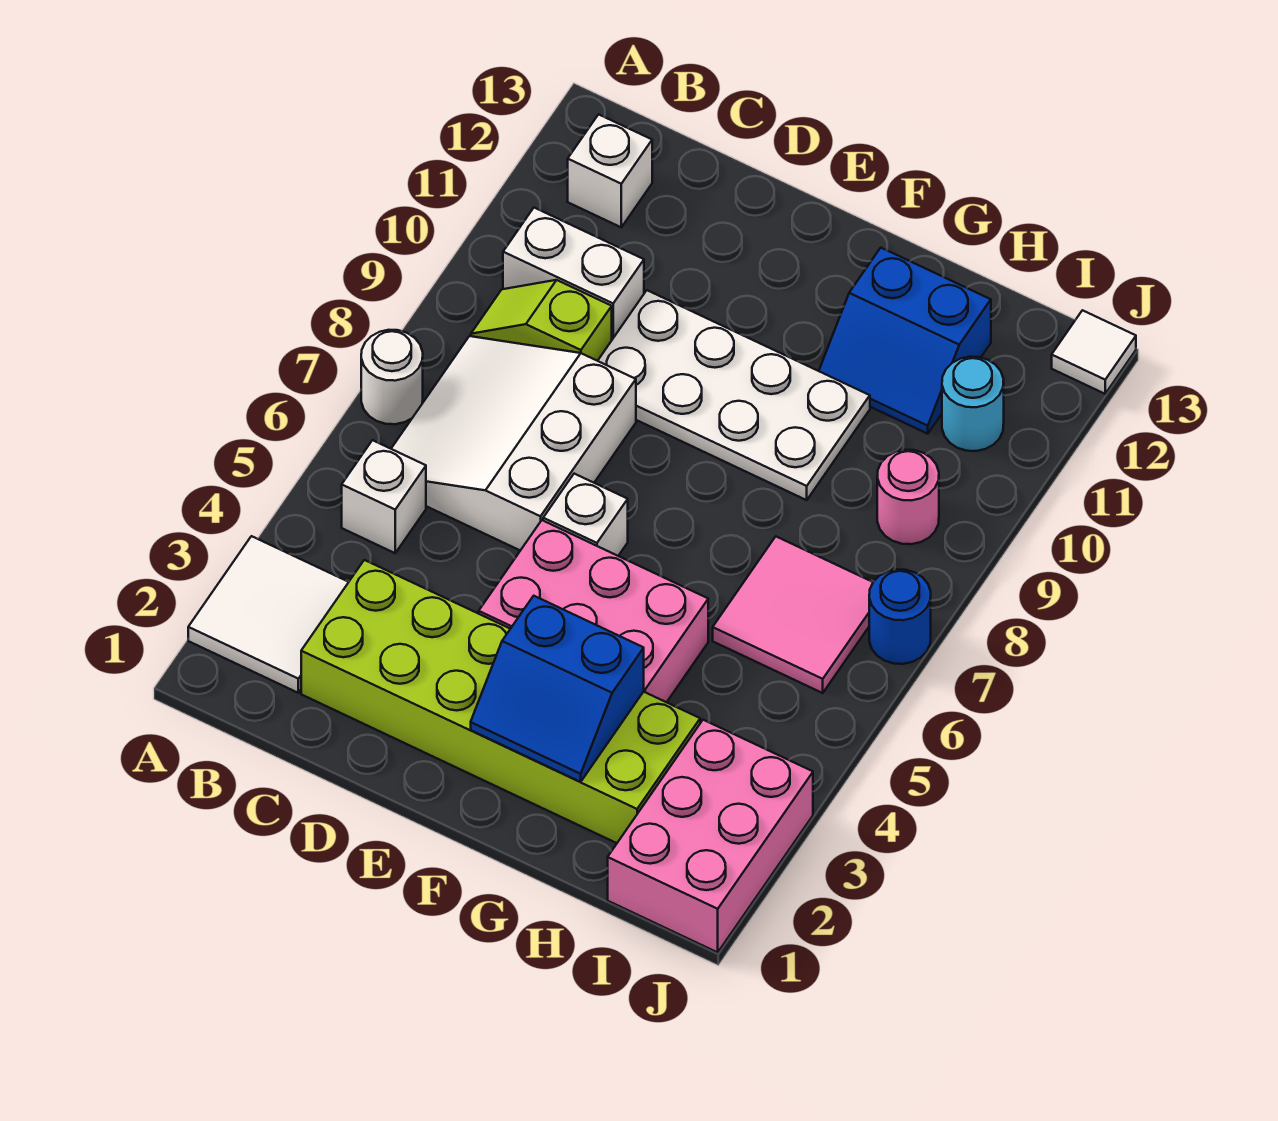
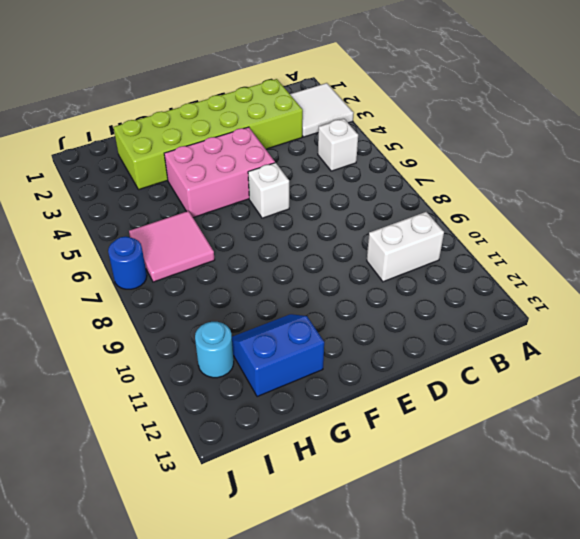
none -> white round brick A7 level 1
none -> white slope B6:D8 level 1 top D
none -> lime slope B9:C9 level 1 top C

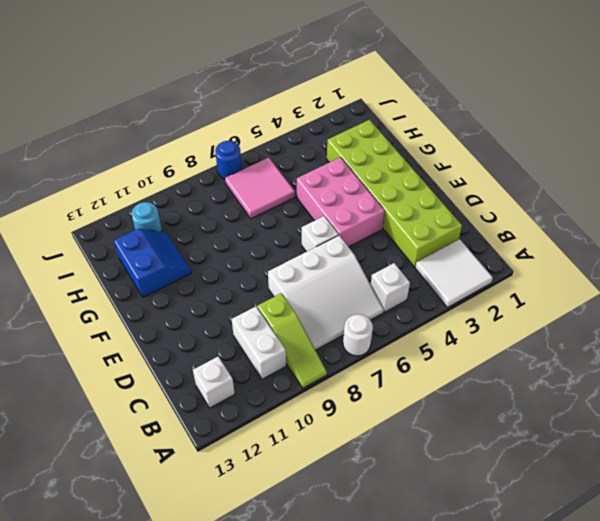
lime slope A9:C9 level 1 top C -> lime slope B9:C9 level 1 top C
none -> white plate D9:G10 level 1
none -> pink brick I1:J3 level 1
none -> pink round brick I9 level 1

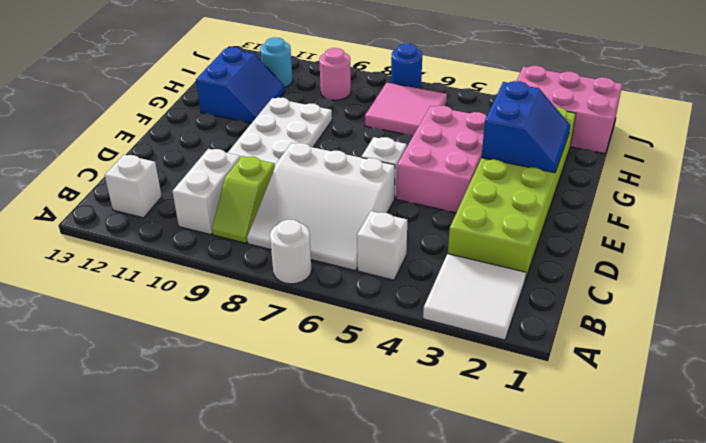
none -> white tile J13 level 1

